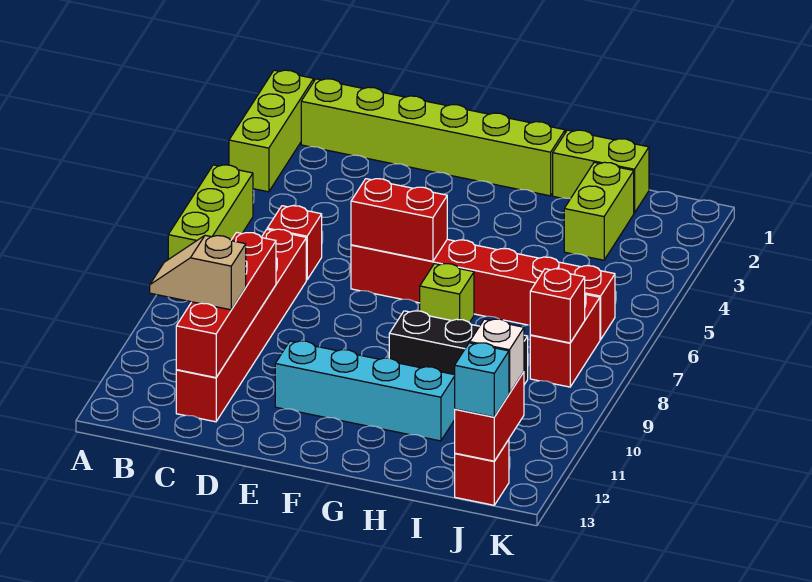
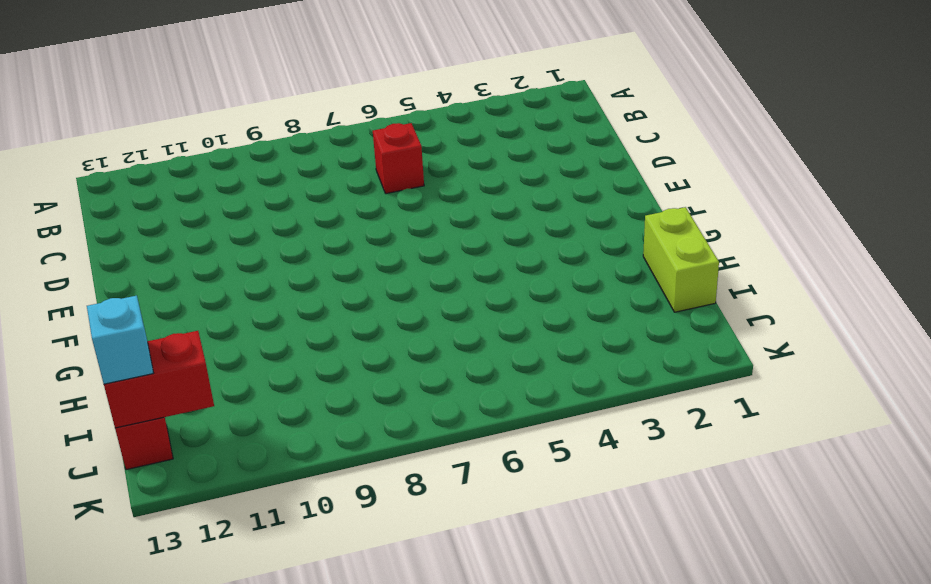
none -> lime brick A1:A3 level 1
none -> lime brick A5:A7 level 1
none -> lime brick B1:G1 level 1

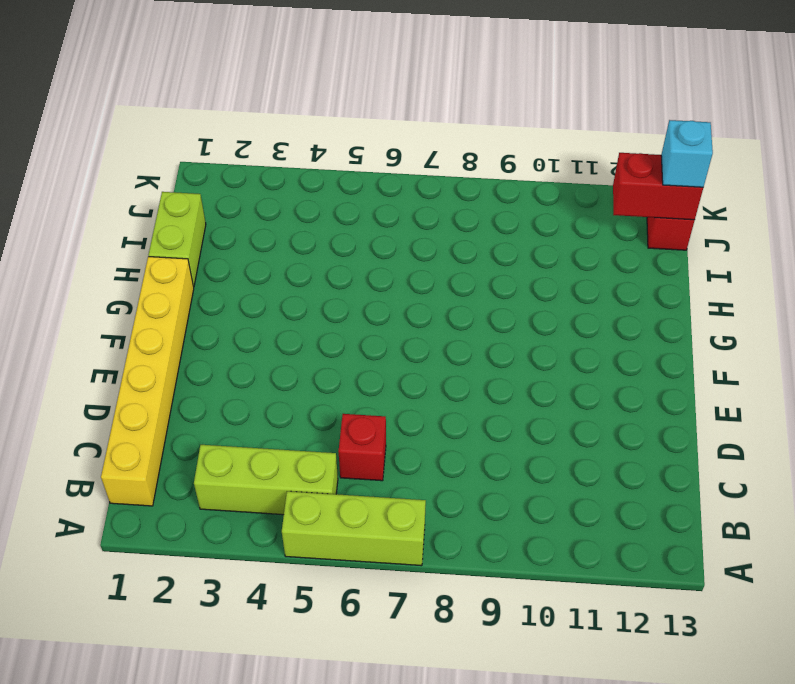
yellow brick B1:G1 level 1 -> lime brick B1:G1 level 1
lime brick B3:B5 level 1 -> lime brick A1:A3 level 1
none -> red brick C7:C12 level 1
none -> red brick E6:J6 level 1
none -> cyan brick E11:H11 level 1

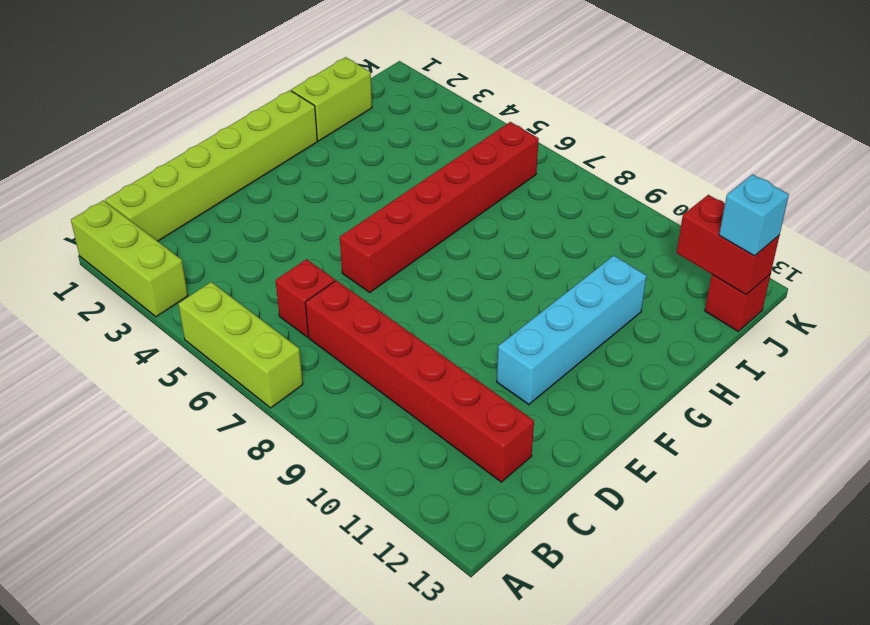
none -> lime brick G7 level 1
none -> black brick G9:I9 level 1
none -> lime brick I2:I3 level 1

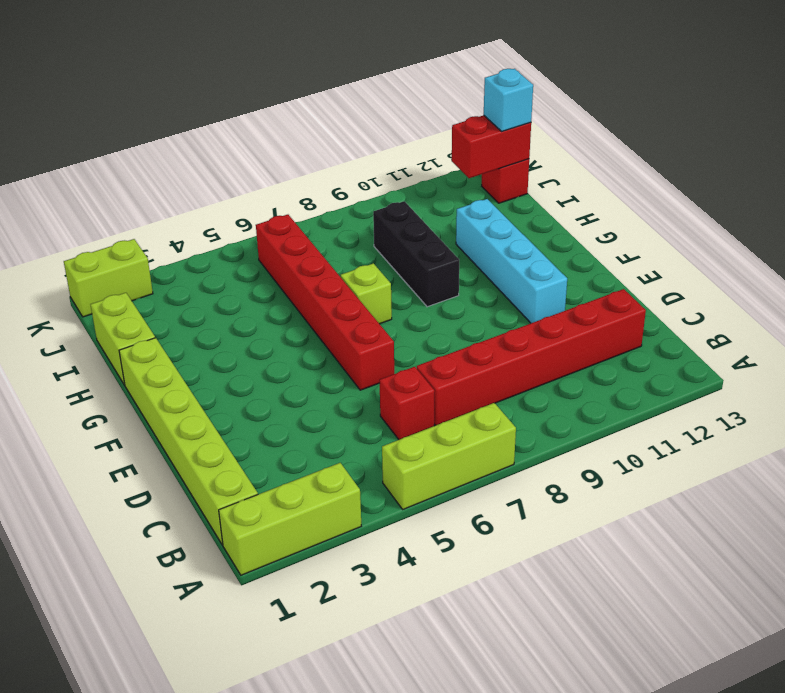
lime brick K1:K2 level 1 -> lime brick I2:I3 level 1
none -> red brick J7:J8 level 1
none -> red brick C9:C12 level 2
none -> red brick E6:F6 level 2

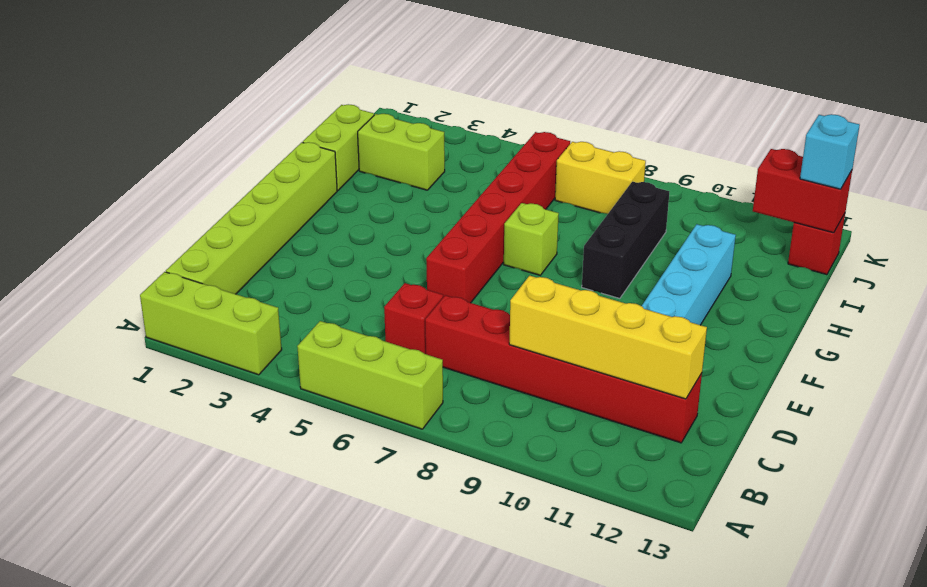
yellow brick C9:C12 level 2 -> red brick C9:C12 level 2
yellow brick J7:J8 level 1 -> red brick J7:J8 level 1
none -> red brick E6:F6 level 2
none -> red brick J8 level 2
none -> tan slope B11:C11 level 3 top C

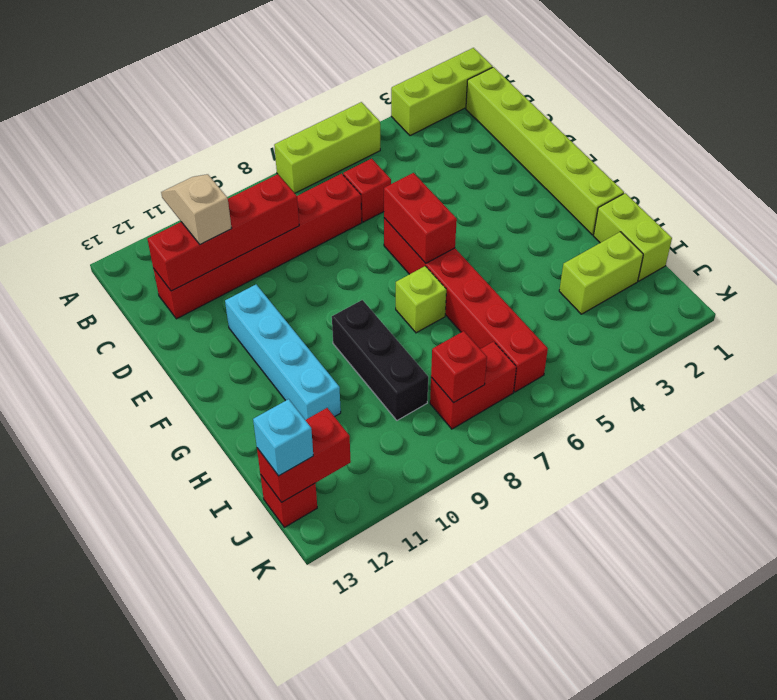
none -> white brick J12 level 3

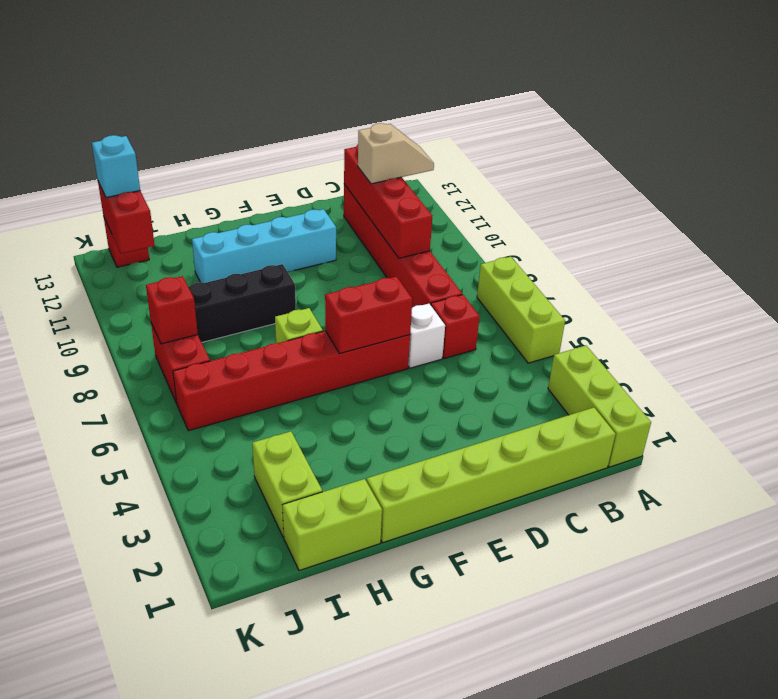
white brick D6 level 1 -> white brick J12 level 3

